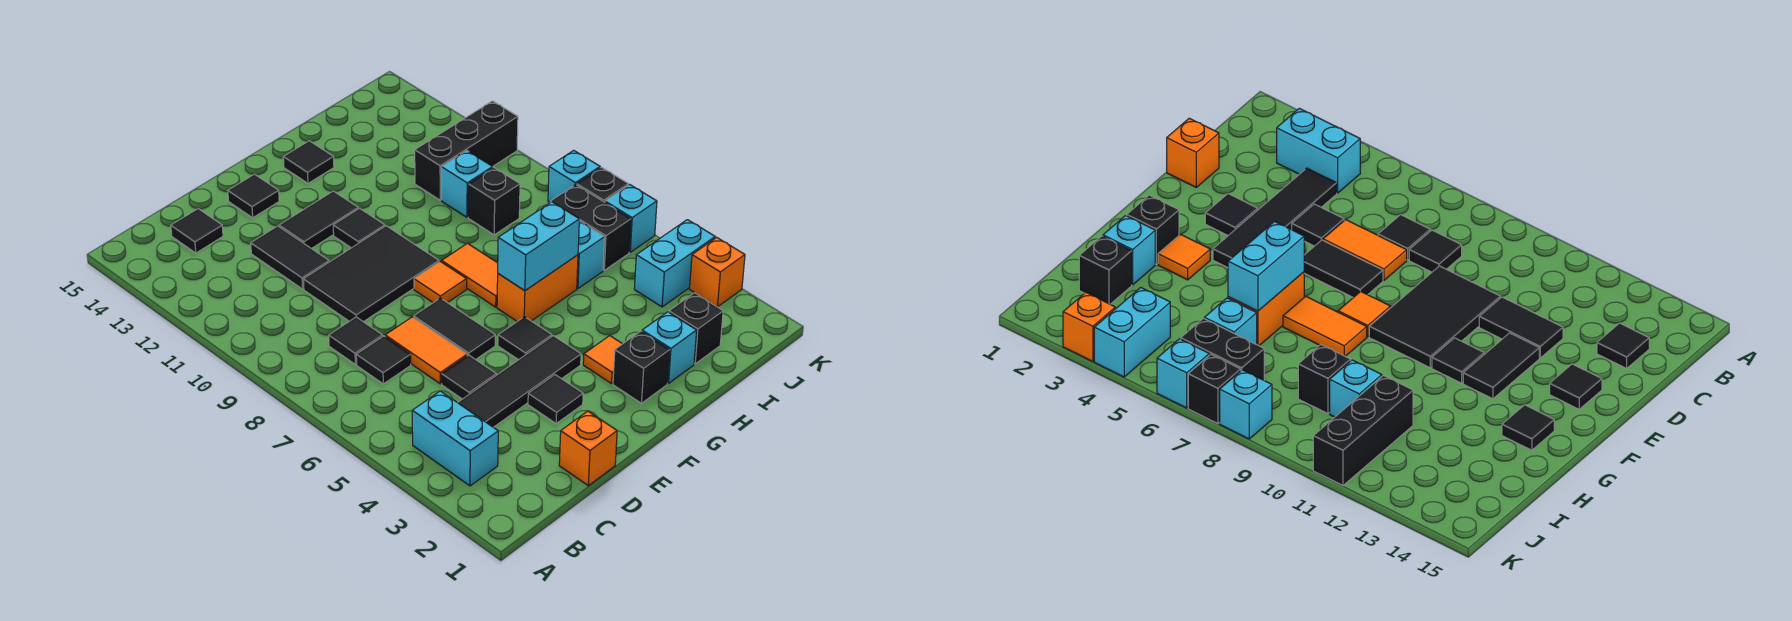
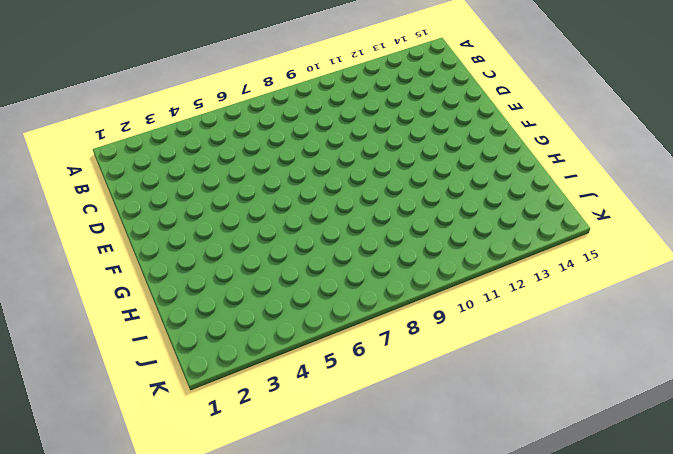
none -> cyan brick B3:B4 level 1
none -> black tile C4:F4 level 1
none -> black tile C7 level 1
none -> black tile C8 level 1

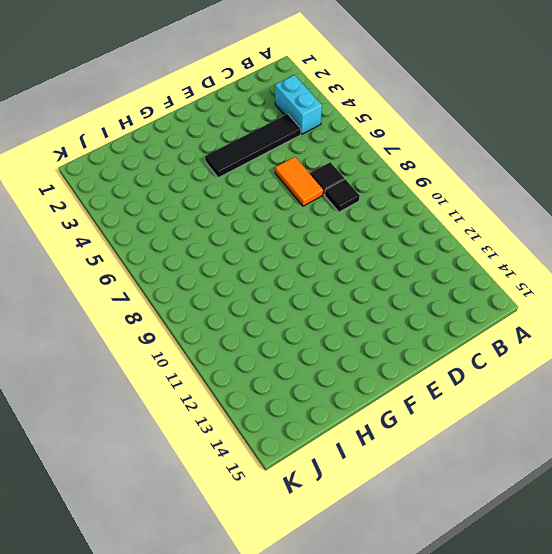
none -> black tile C14 level 1
none -> orange brick D1 level 1
none -> black tile D5 level 1
none -> black tile D9:F10 level 1

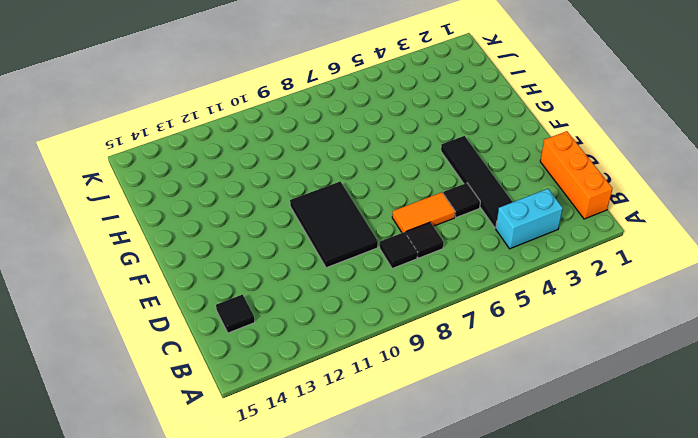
orange brick B1:D1 level 1 -> orange brick D1 level 1
none -> black tile D11:D12 level 1
none -> black tile E3 level 1
none -> black tile E6:E7 level 1
none -> black tile E12:F12 level 1

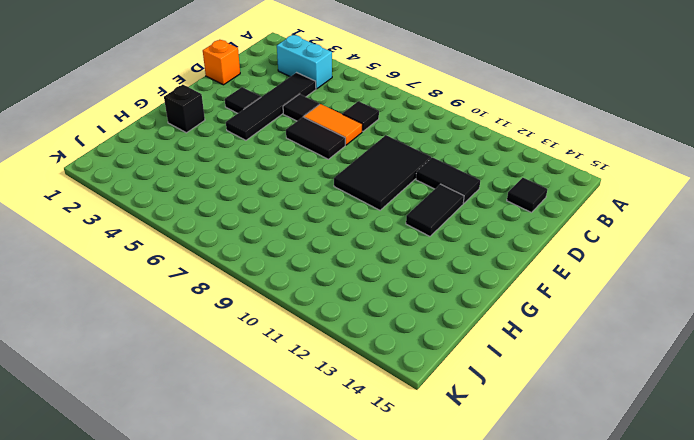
none -> black tile C8 level 1
none -> black tile E14 level 1
none -> black tile F5 level 1
none -> orange tile F8 level 1

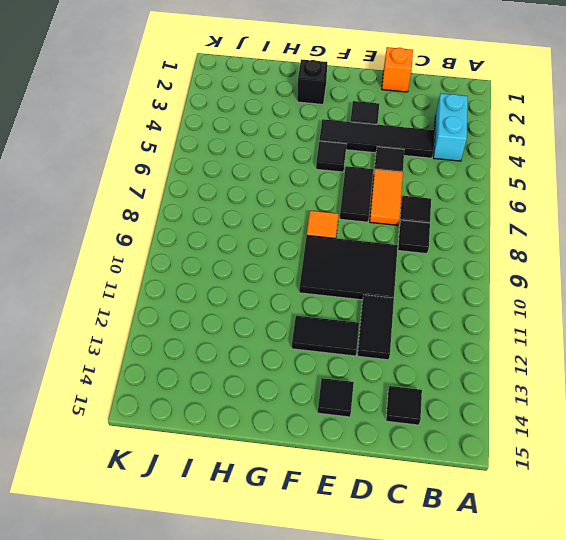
none -> black tile F11 level 1
none -> orange tile G3 level 1
none -> orange brick G6:H6 level 1
none -> orange tile G7:G8 level 1

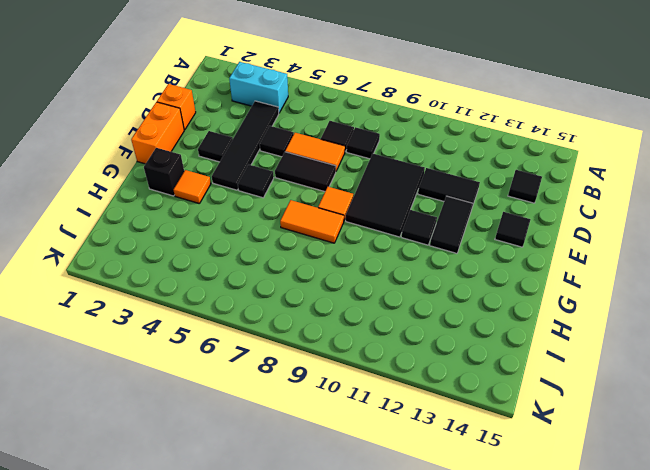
orange brick E1:F1 level 1 -> orange brick G6:H6 level 1
none -> black tile G14 level 1
none -> cyan brick H2 level 1
none -> black brick I2 level 1
none -> cyan brick I6 level 1

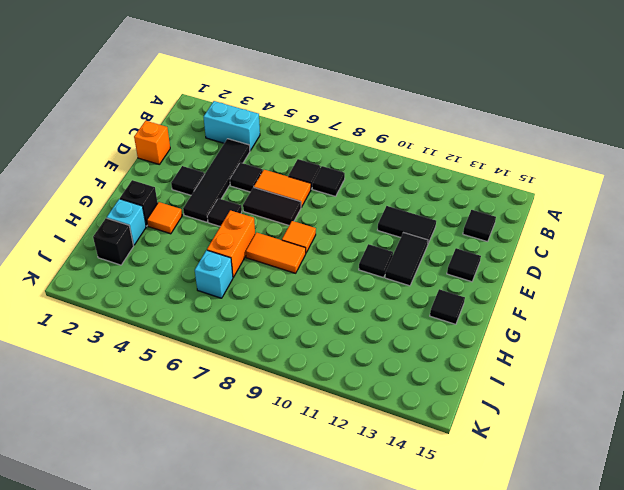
none -> black tile D9:F10 level 1
none -> black brick I9 level 1
none -> cyan brick I10 level 1
none -> black brick I11:K11 level 1

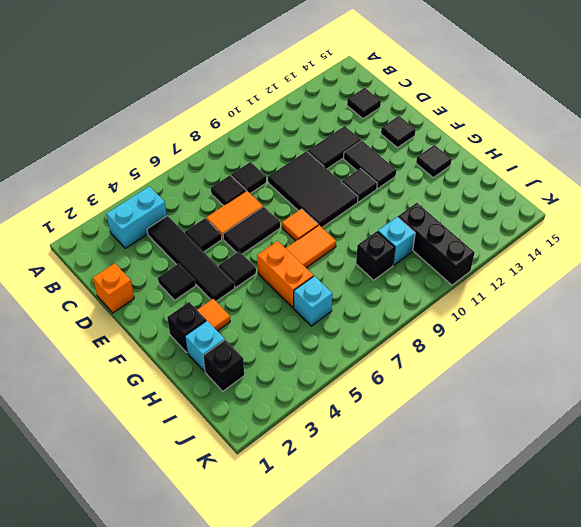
none -> cyan brick J4:K4 level 1
none -> black brick J6:J7 level 1
none -> orange brick K3 level 1
none -> cyan brick K6 level 1

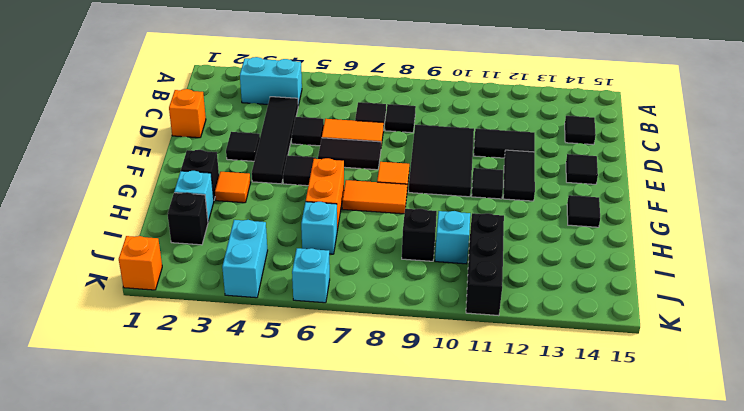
orange brick K1 level 1 -> orange brick K3 level 1
none -> black brick J6:J7 level 1
none -> black brick K7 level 1
none -> cyan brick K8 level 1
none -> cyan brick G6:H6 level 2

